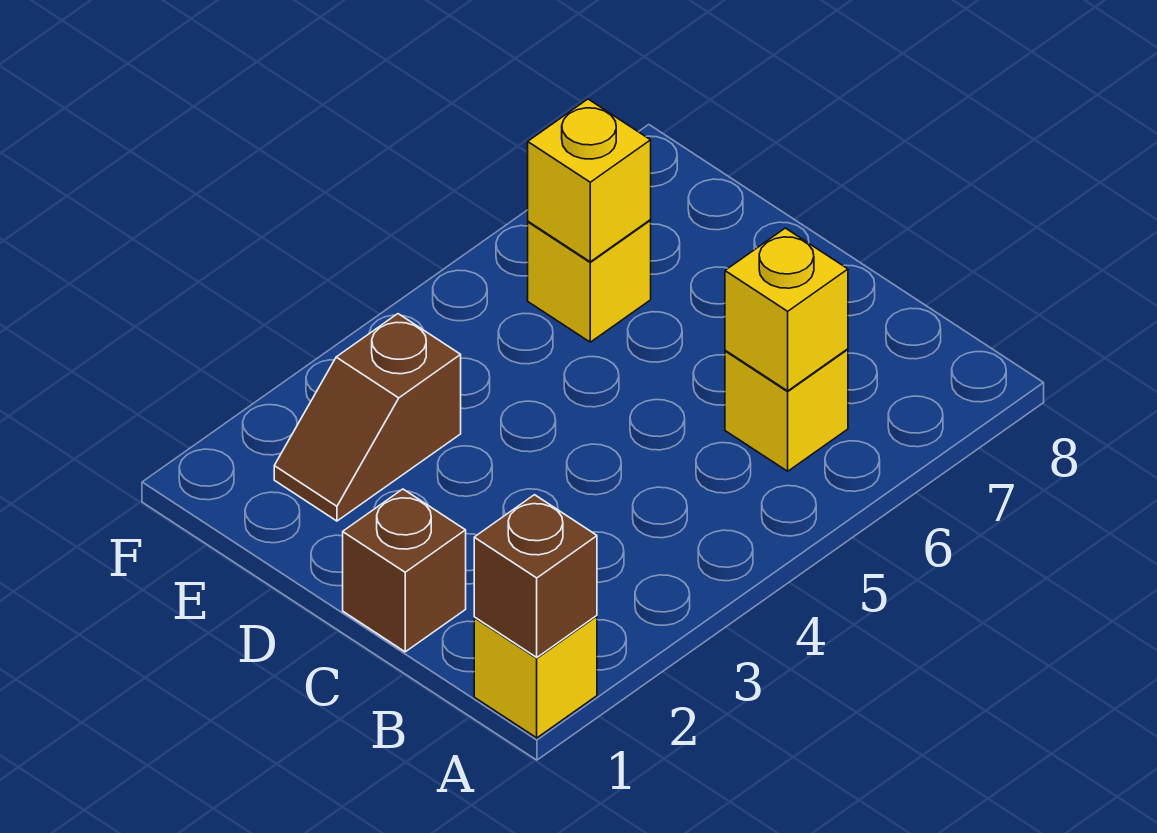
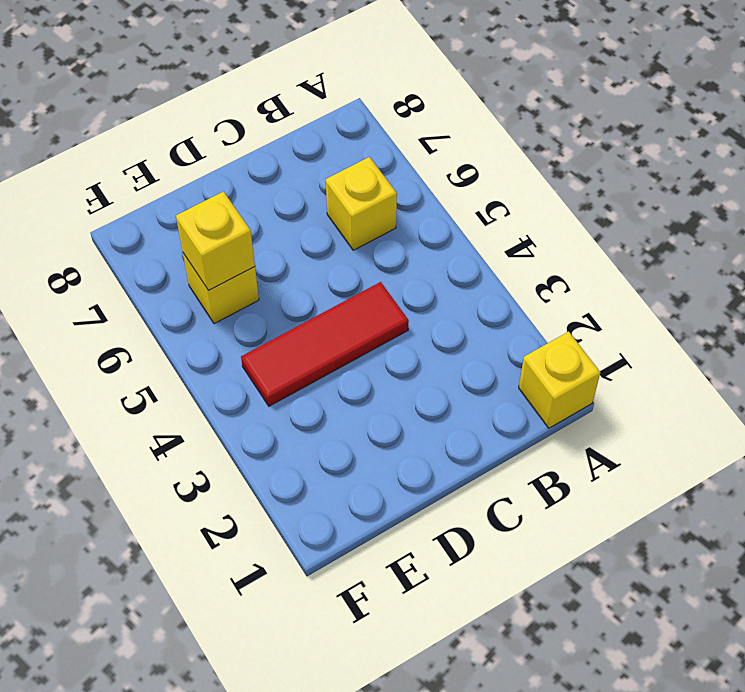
red tile C4:E4 level 1 -> none
none -> brown brick C1 level 1
none -> brown slope E2:E3 level 1 top 3

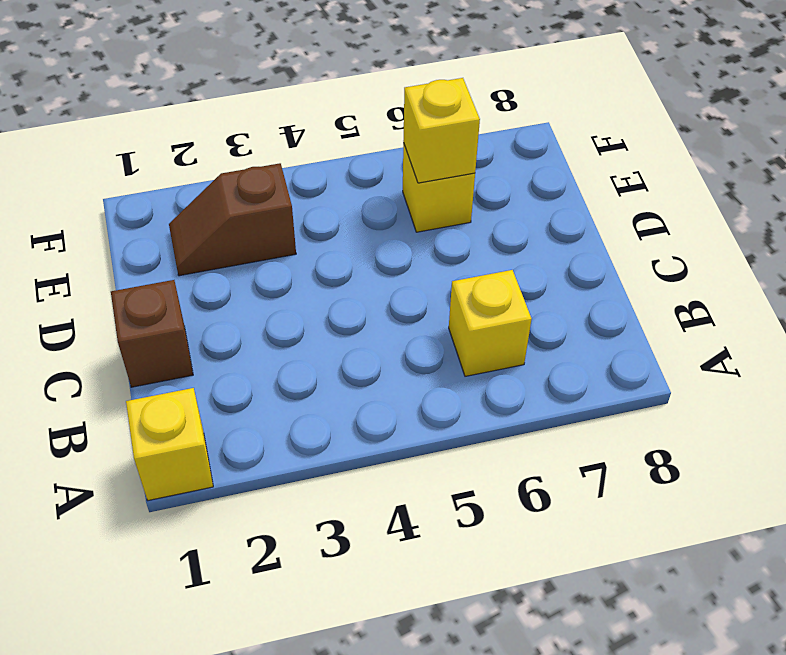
none -> brown brick A1 level 2
none -> yellow brick B6 level 2

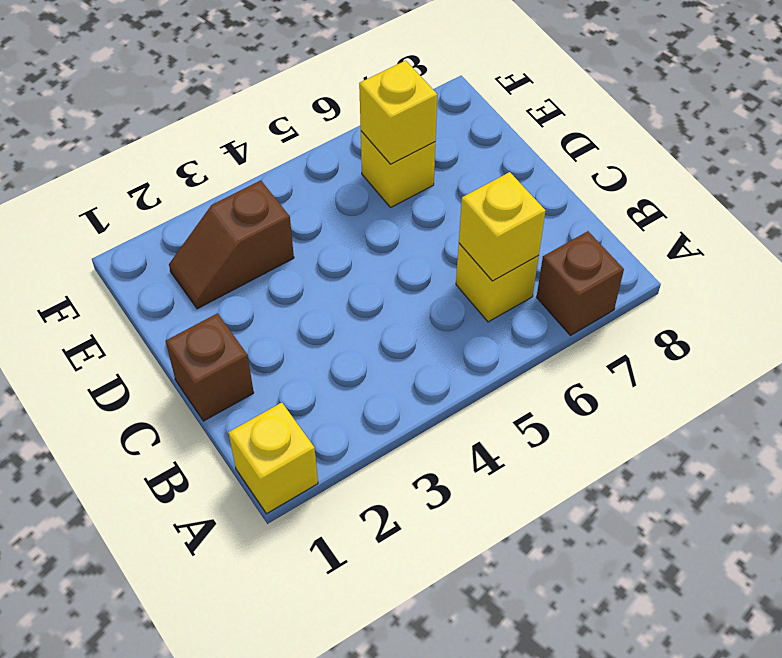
brown brick A7 level 1 -> brown brick A1 level 2

